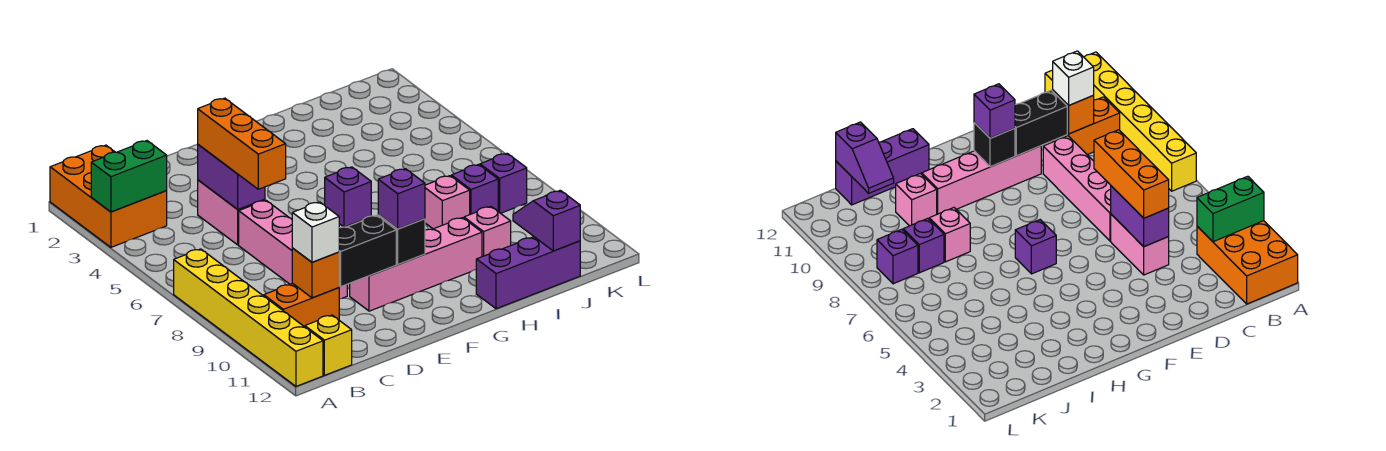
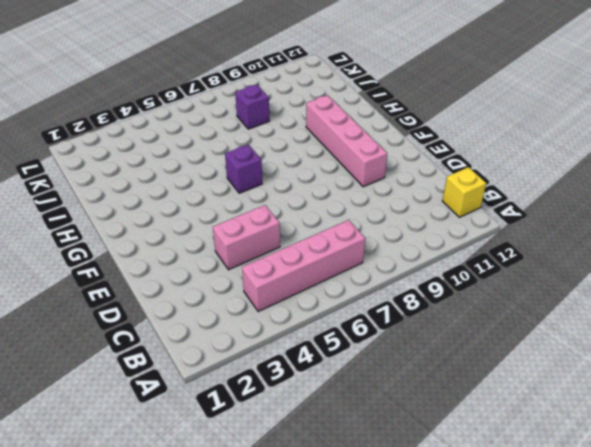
pink brick B4:B7 level 1 -> pink brick D6:D9 level 1
none -> orange brick A1:B3 level 1
none -> yellow brick A7:A12 level 1
none -> orange brick B10:C10 level 1

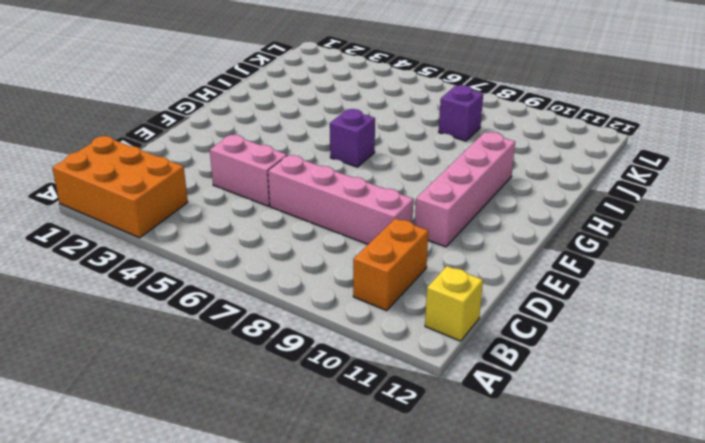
none -> yellow brick A7:A12 level 1
none -> purple brick H12:J12 level 1
none -> pink brick I8 level 1

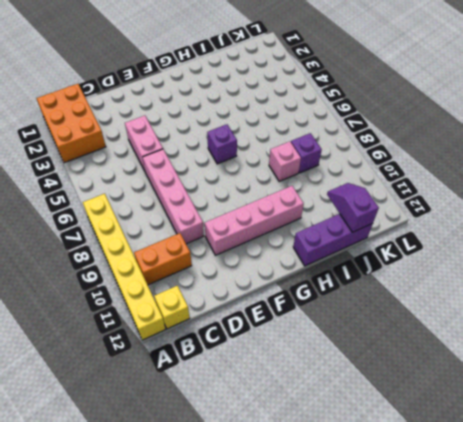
none -> pink brick I10 level 1
none -> purple brick K8 level 1
none -> green brick A3:B3 level 2

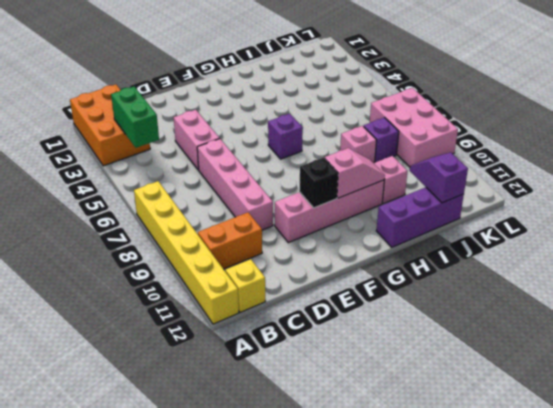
green brick B3:B4 level 2 -> green brick A3:B3 level 2
pink slope G10:H10 level 2 top G -> none
pink brick K7:L9 level 1 -> purple brick K8 level 1
none -> orange brick C10 level 2
none -> purple brick D4:D5 level 2
none -> black brick D10:E10 level 2

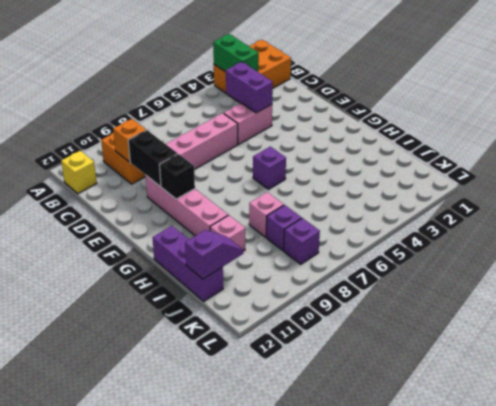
purple brick C4:D4 level 2 -> purple brick D4:D5 level 2
none -> yellow brick A7:A12 level 1
none -> white brick C10 level 3
none -> orange brick D4:D6 level 3

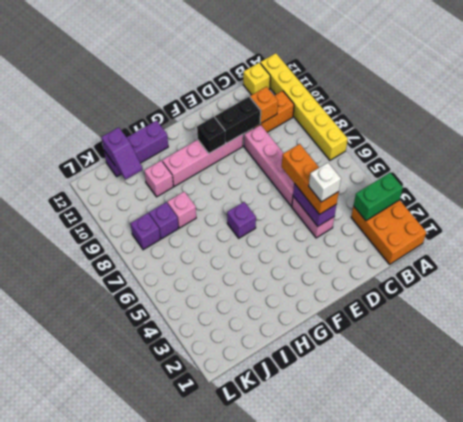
white brick D4 level 4 -> white brick C10 level 3
none -> purple brick F10 level 3

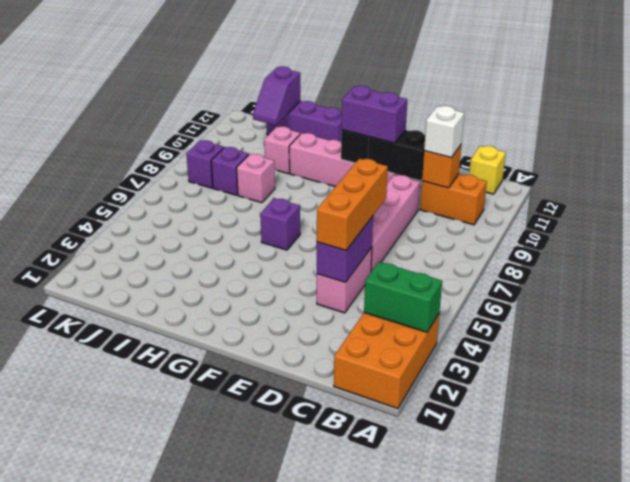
purple brick E10:F10 level 3 -> purple brick F10 level 3
none -> yellow brick A7:A12 level 1

